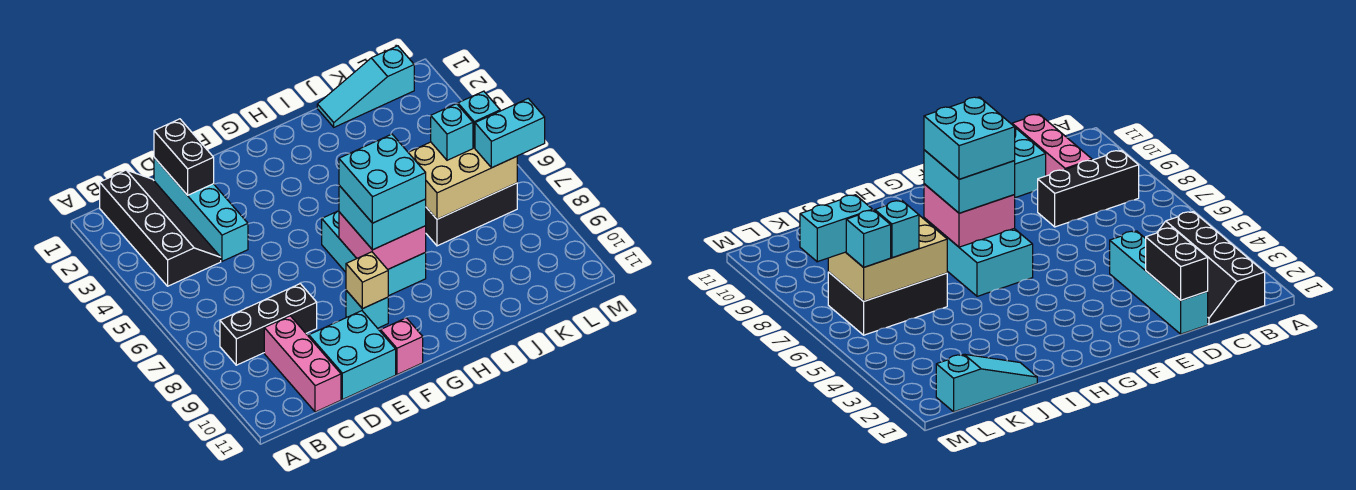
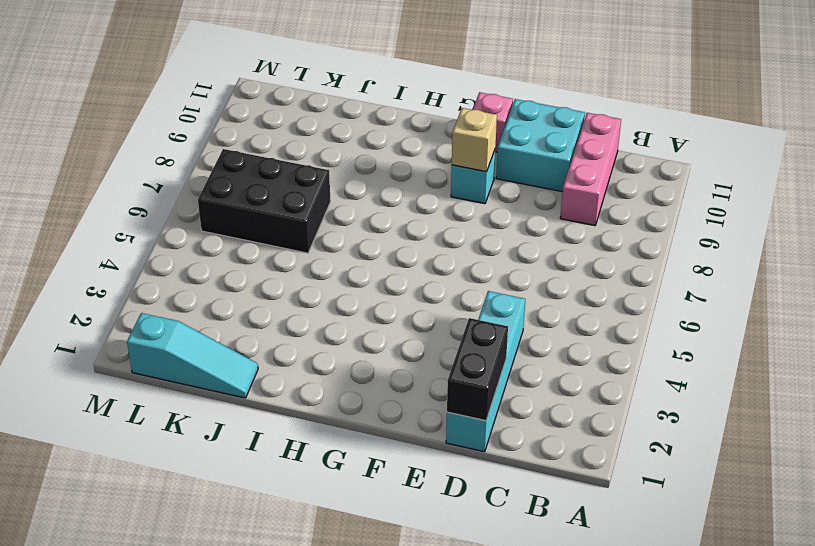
none -> black slope B1:C4 level 1 top B
none -> black brick B8:D8 level 1
none -> cyan brick G6:H8 level 1

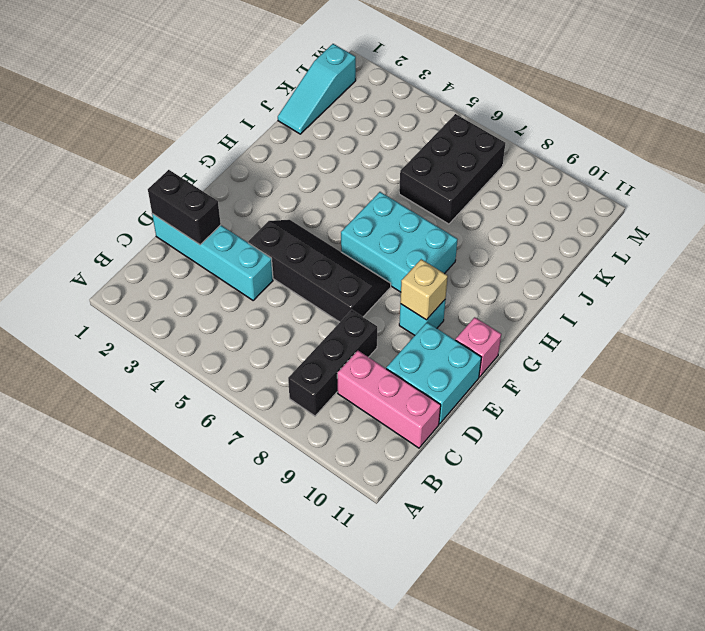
black slope E4:F7 level 1 top E -> black slope B1:C4 level 1 top B
none -> pink brick G7:H8 level 2
none -> tan brick J6:L7 level 2
none -> cyan brick G7:H8 level 3

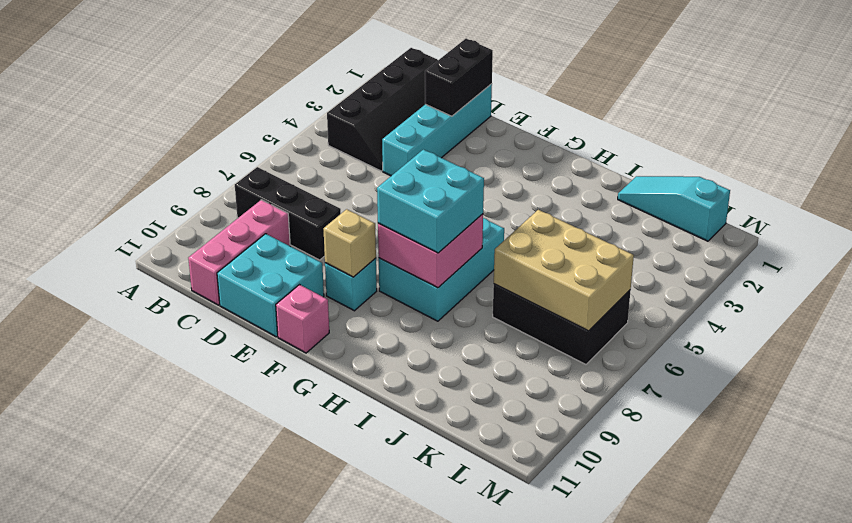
none -> cyan brick K6 level 3
none -> cyan brick L6 level 3
none -> cyan brick L7:M7 level 3

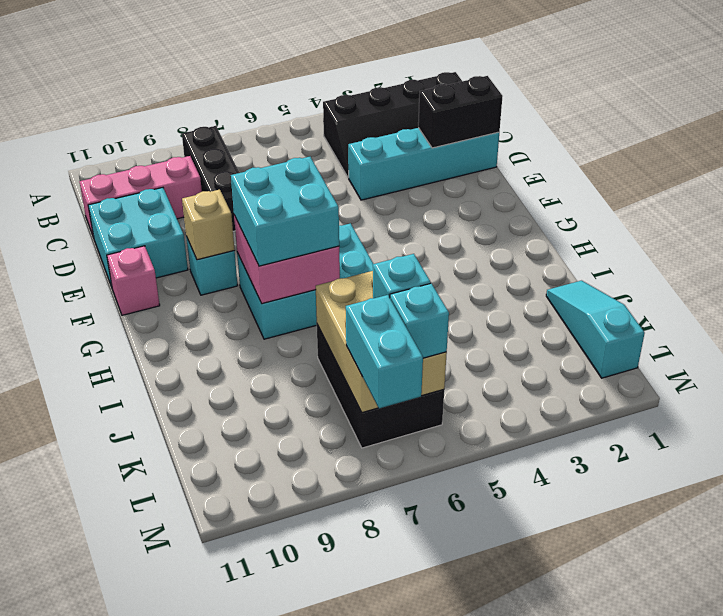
none -> cyan brick G7:H8 level 4

